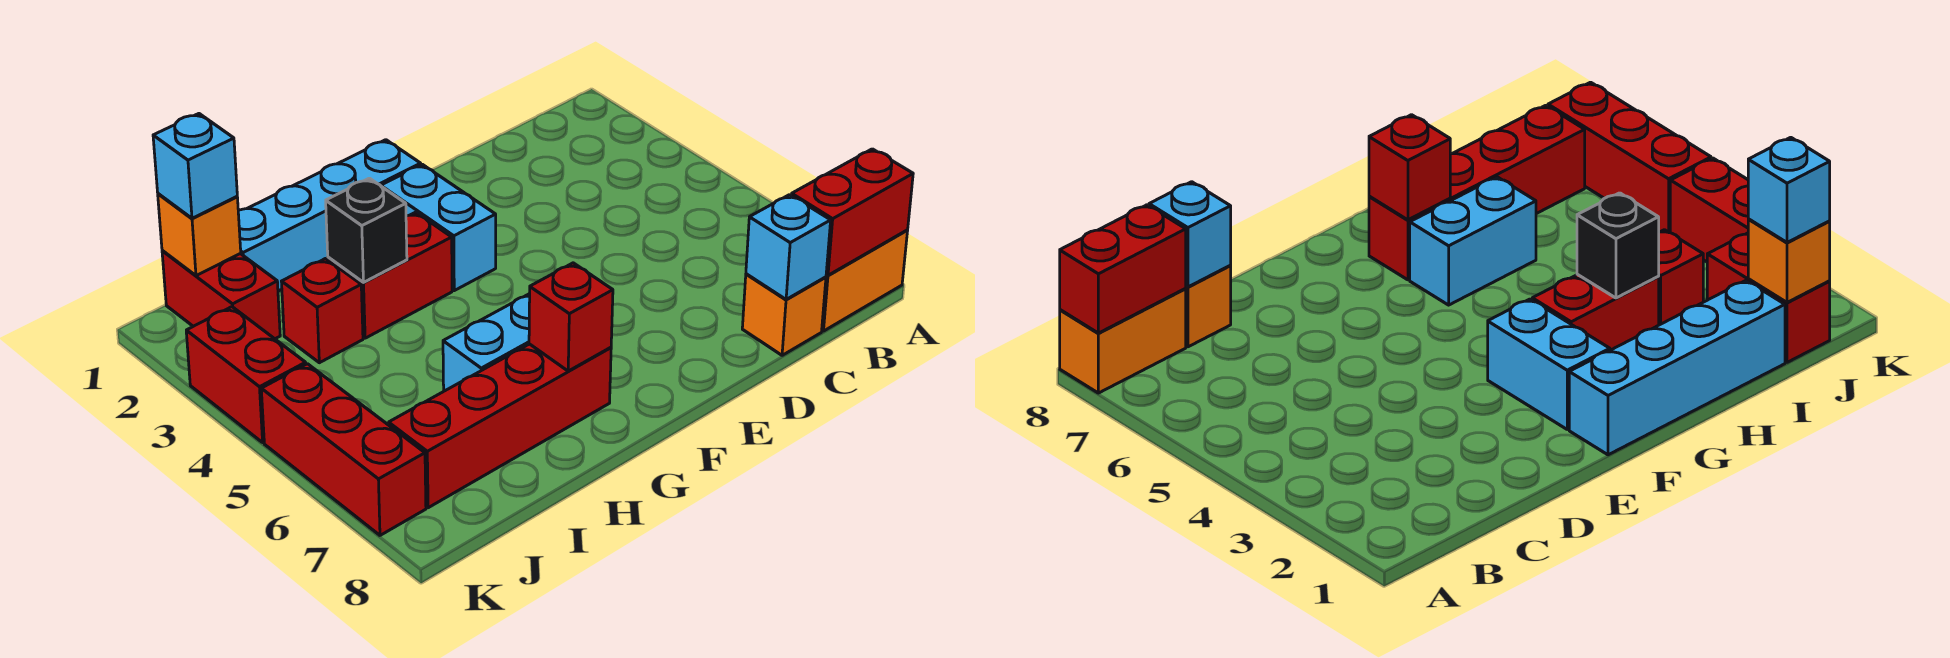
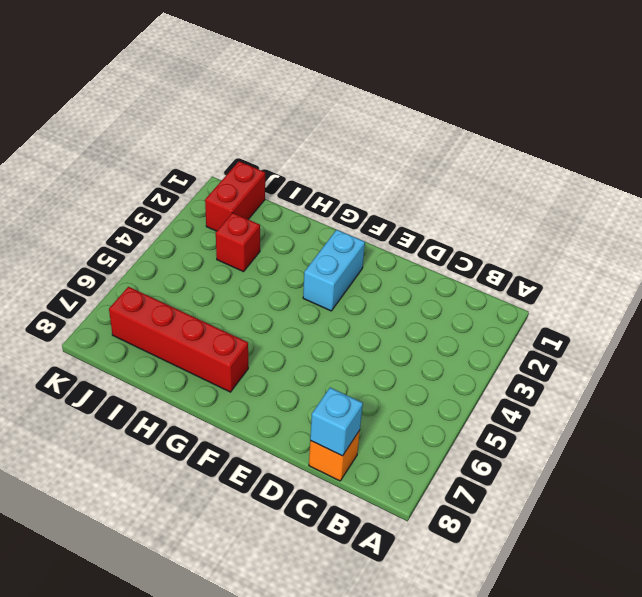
none -> orange brick A8:B8 level 1
none -> cyan brick F1:I1 level 1
none -> red brick G3:H3 level 1

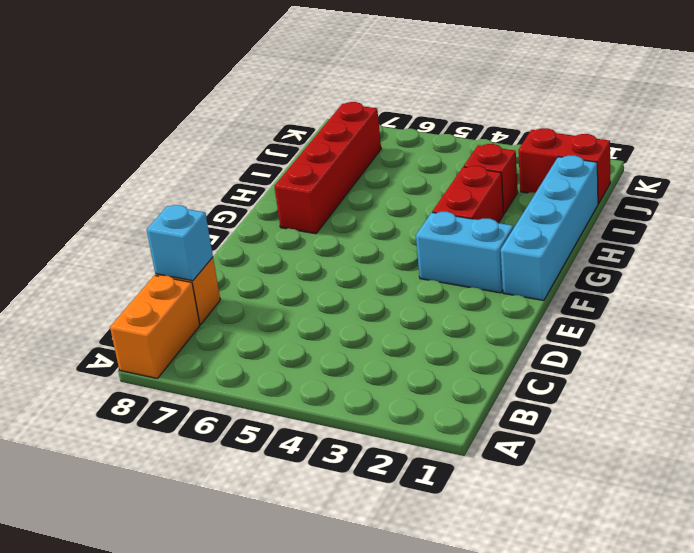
none -> cyan brick G6:H6 level 1
none -> red brick K3:K4 level 1
none -> red brick K5:K7 level 1

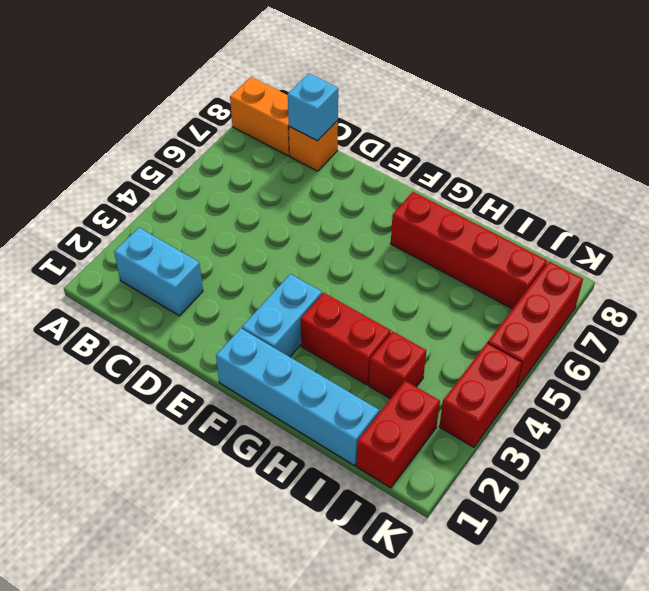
cyan brick B2:C2 level 1 -> cyan brick G6:H6 level 1
none -> red brick A8:B8 level 2
none -> red brick G7 level 2
none -> black brick H3 level 2

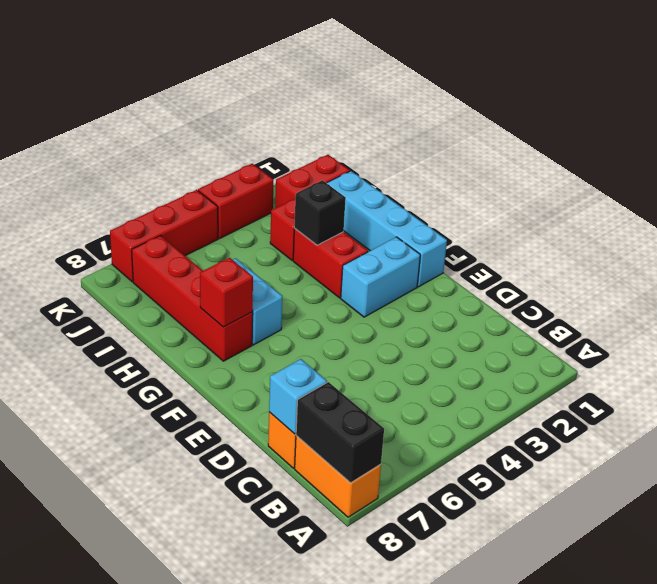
black brick A8:B8 level 2 -> red brick A8:B8 level 2
none -> orange brick J1 level 2
none -> cyan brick J1 level 3

